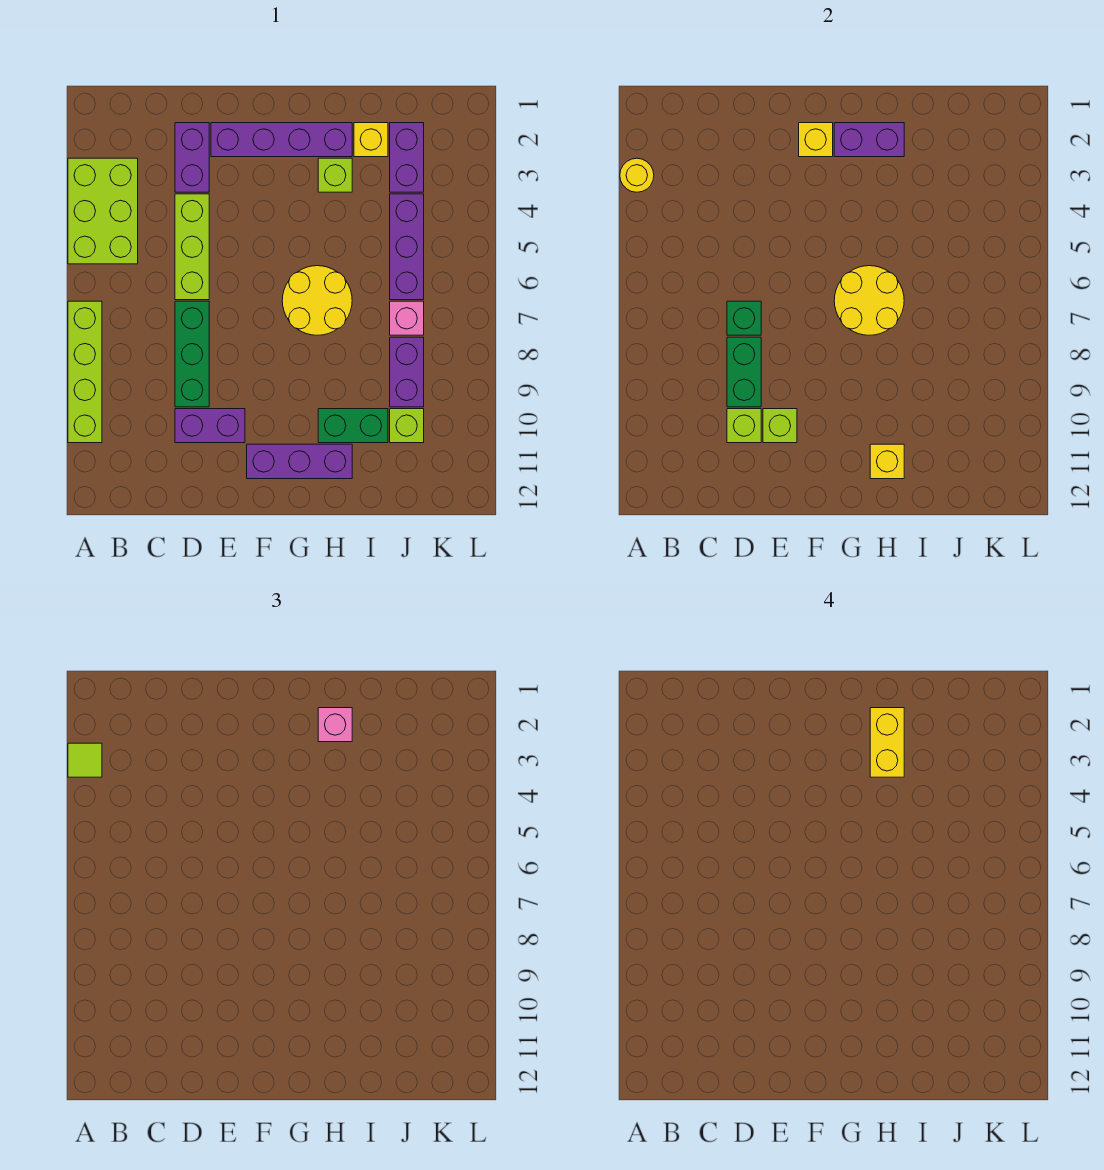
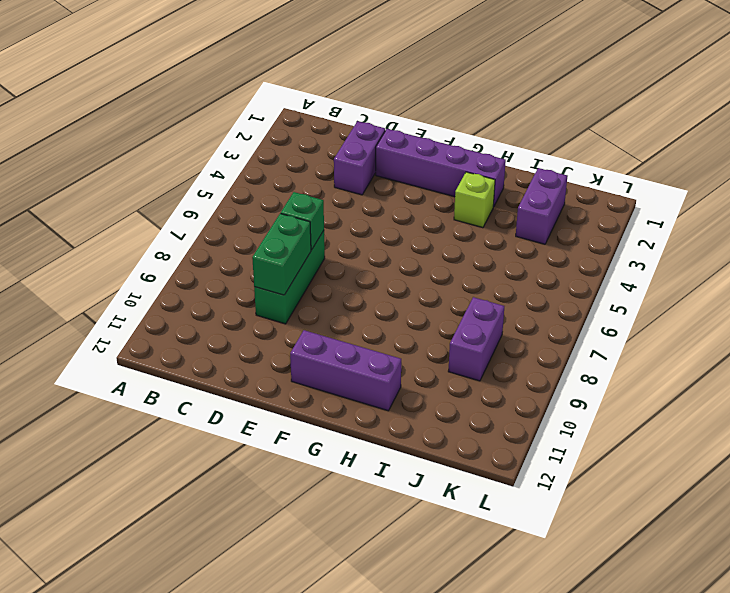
none -> lime brick A3:B5 level 1
none -> lime brick A7:A10 level 1
none -> lime brick D4:D6 level 1

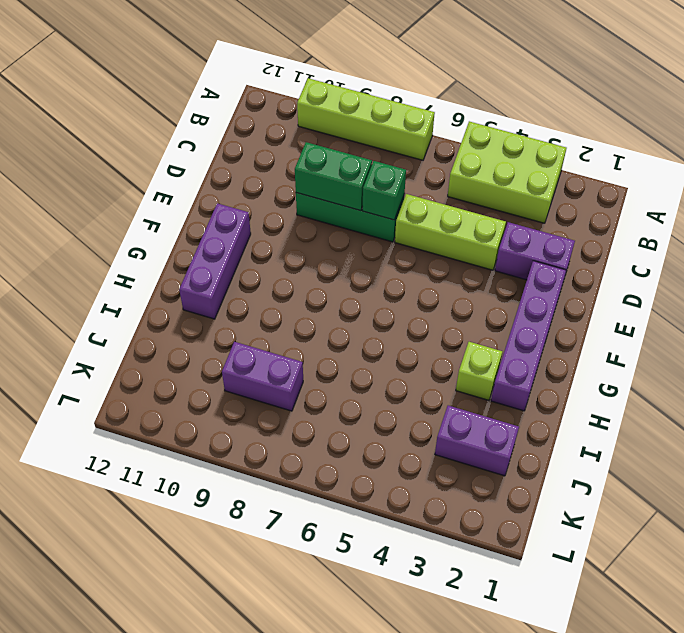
none -> purple brick D10:E10 level 1
none -> yellow round brick G6:H7 level 1
none -> green brick H10:I10 level 1

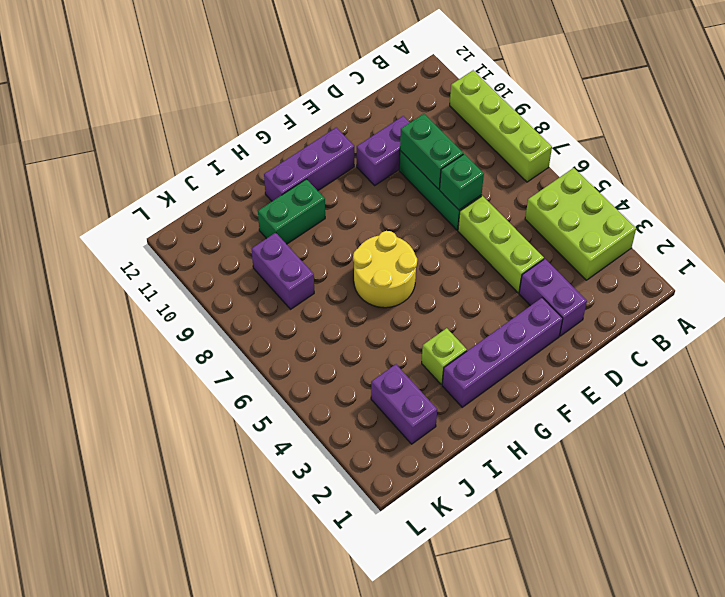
none -> yellow brick I2 level 1
none -> purple brick J4:J6 level 1
none -> pink brick J7 level 1

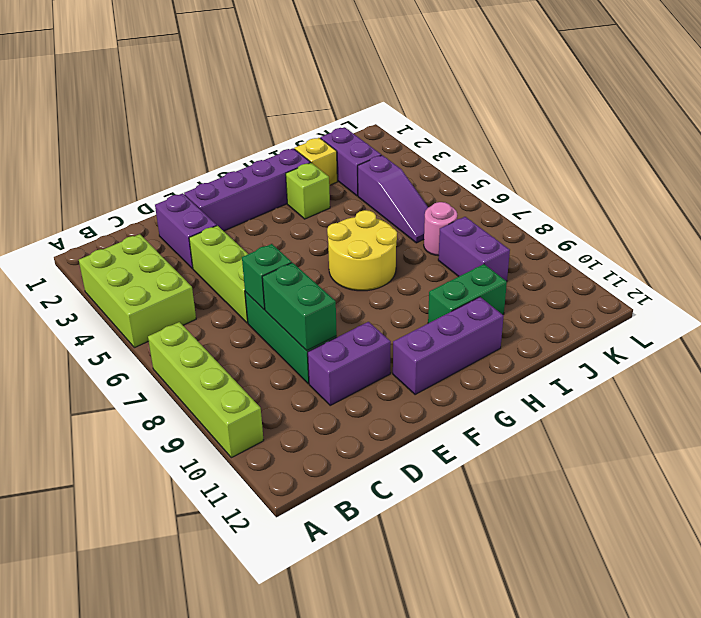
purple slope J4:J6 level 1 top 4 -> purple brick J4:J6 level 1
pink round brick J7 level 1 -> pink brick J7 level 1
none -> lime brick J10 level 1
none -> yellow round brick A3 level 2
none -> lime brick D10 level 2

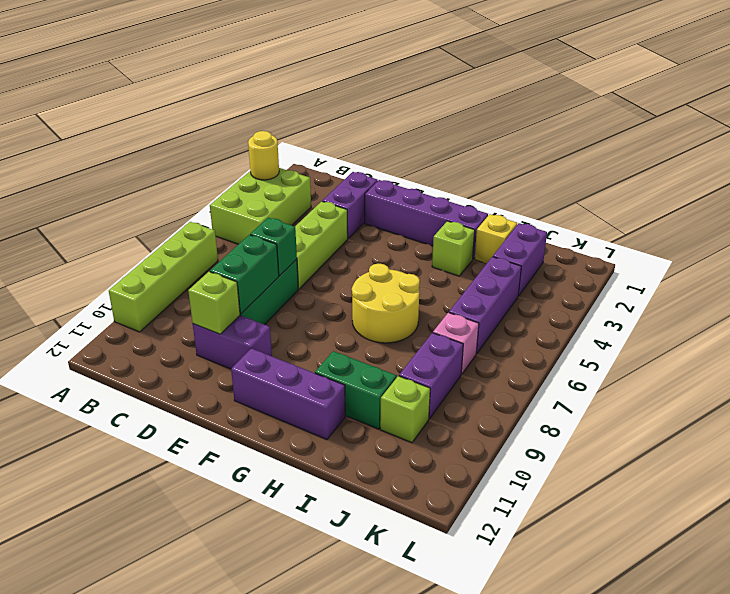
none -> lime brick E10 level 2
none -> yellow brick F2 level 2
none -> purple brick G2:H2 level 2

